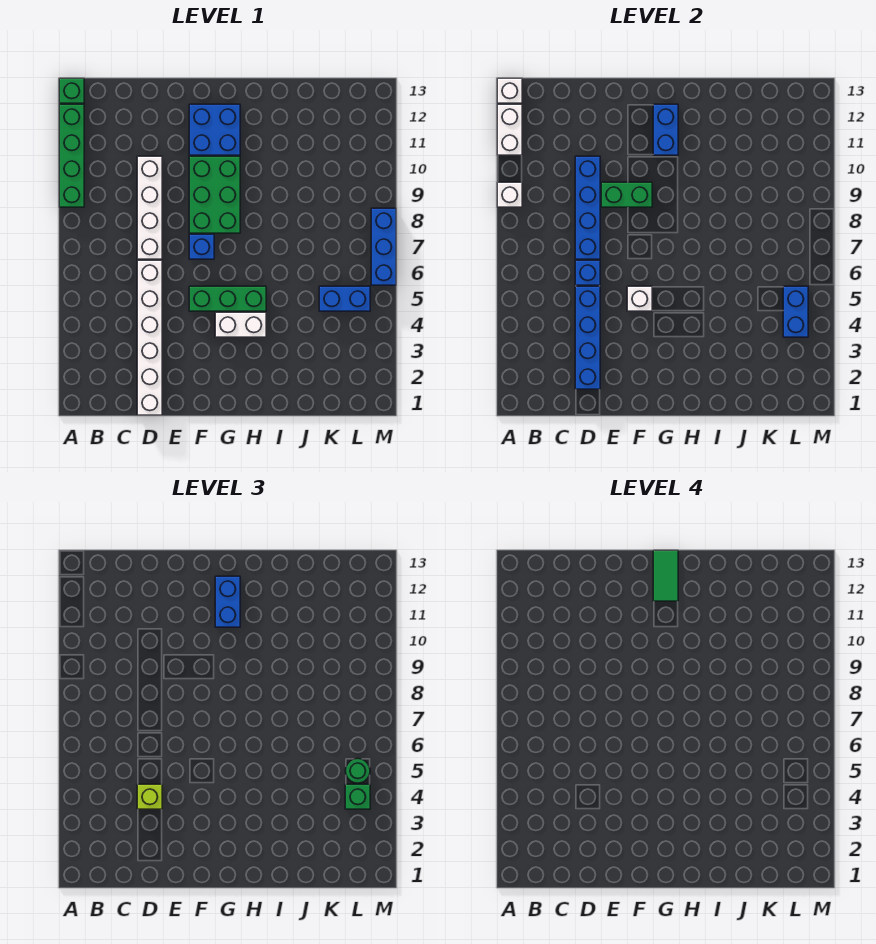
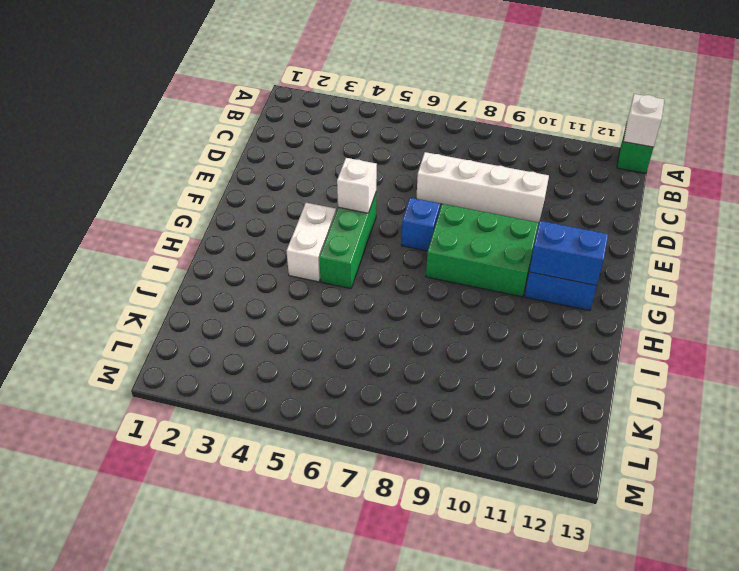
none -> green brick A9:A12 level 1
none -> white brick D1:D6 level 1
none -> blue brick K5:L5 level 1

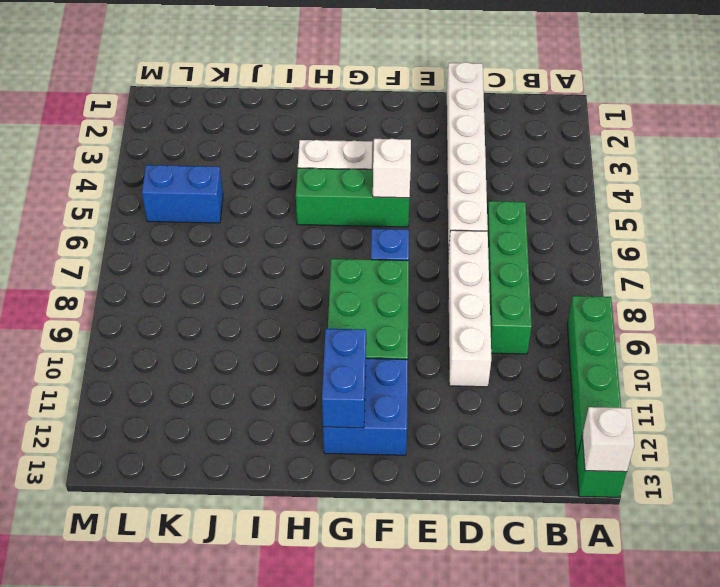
green brick C6:C9 level 1 -> none
none -> blue brick M6:M8 level 1
none -> white brick A9 level 2
none -> white brick A11:A12 level 2

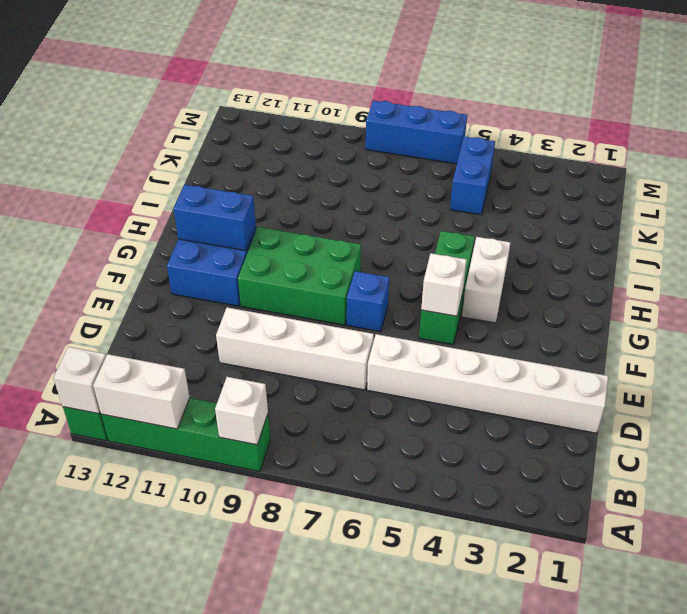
none -> blue brick D2:D5 level 2
none -> blue brick D6 level 2
none -> blue brick D7:D10 level 2

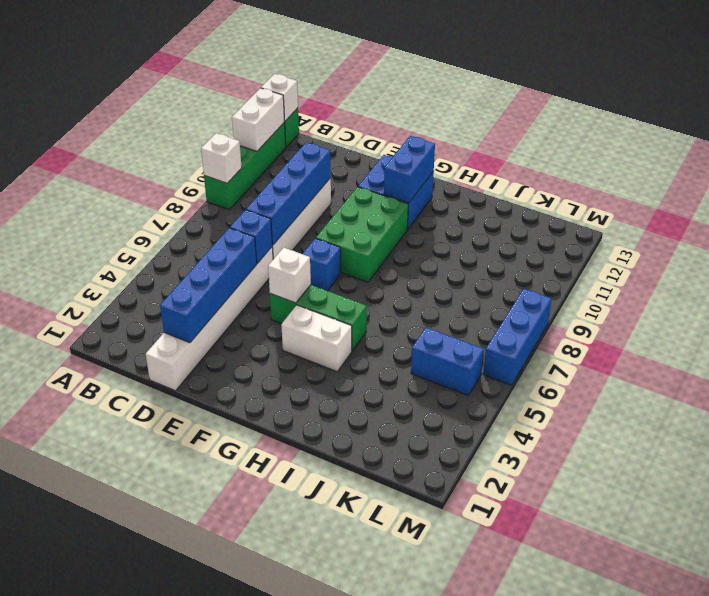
none -> green brick E9:F9 level 2
none -> blue brick L4:L5 level 2
none -> lime brick D4 level 3

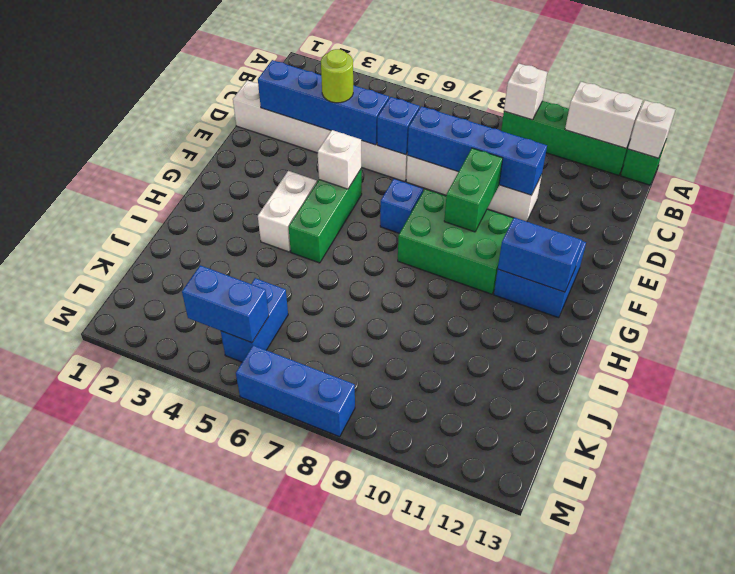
lime round brick D4 level 3 -> lime brick D4 level 3
none -> blue brick G11:G12 level 3
none -> green brick L4 level 3
none -> green round brick L5 level 3

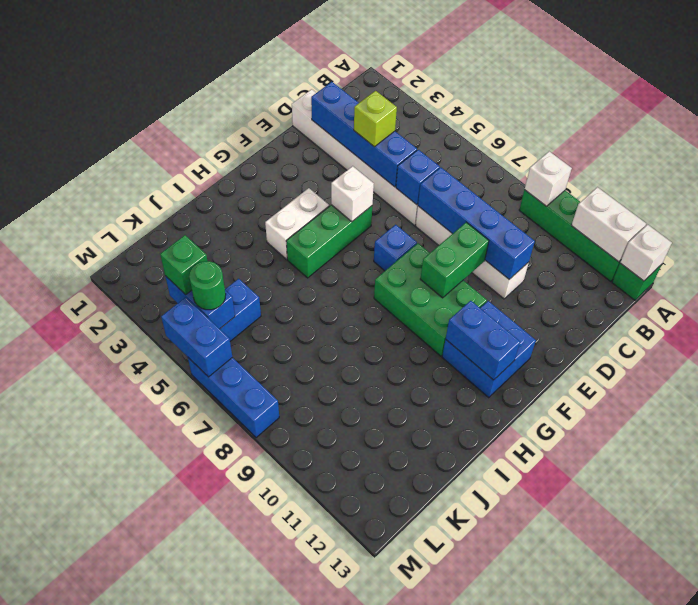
blue brick M5:M6 level 2 -> blue brick G11:G12 level 3
none -> green tile G12:G13 level 4

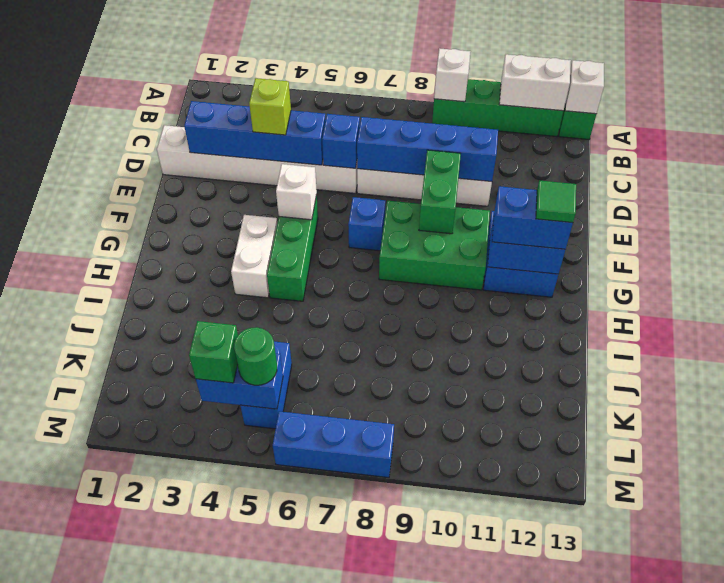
green tile G12 level 4 -> green tile G12:G13 level 4

